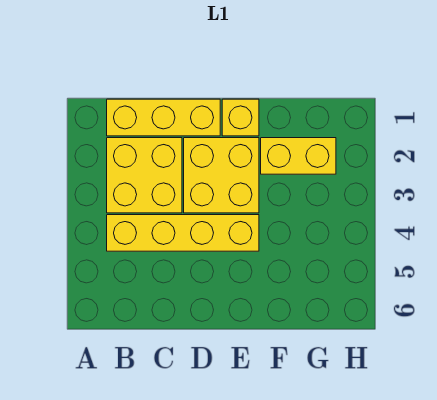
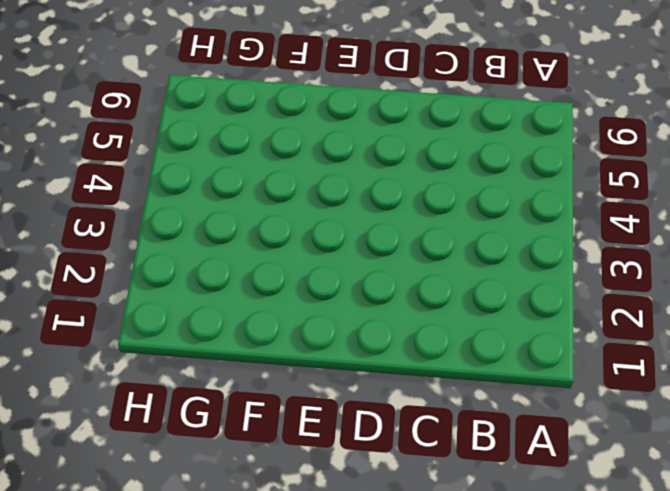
none -> yellow brick B1:D1 level 1
none -> yellow brick B2:C3 level 1

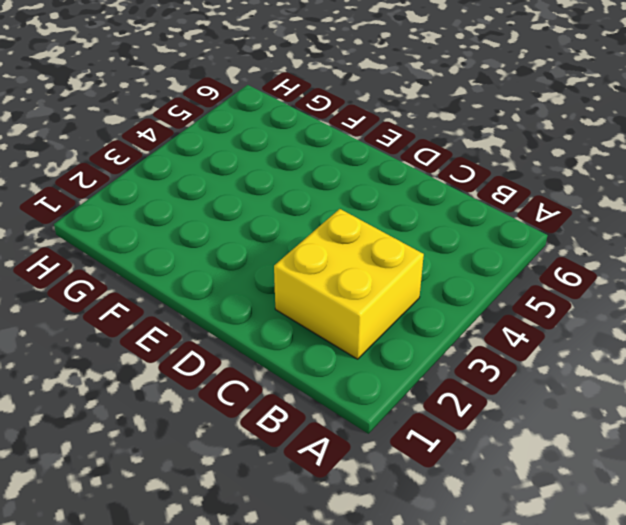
none -> yellow brick B1:D1 level 1
none -> yellow brick B4:E4 level 1

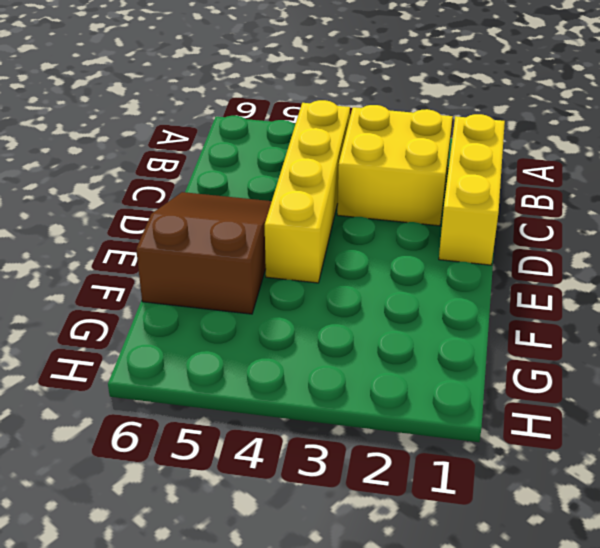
brown slope D5:F6 level 1 top F -> none
none -> yellow brick D2:E3 level 1
none -> yellow brick E1 level 1

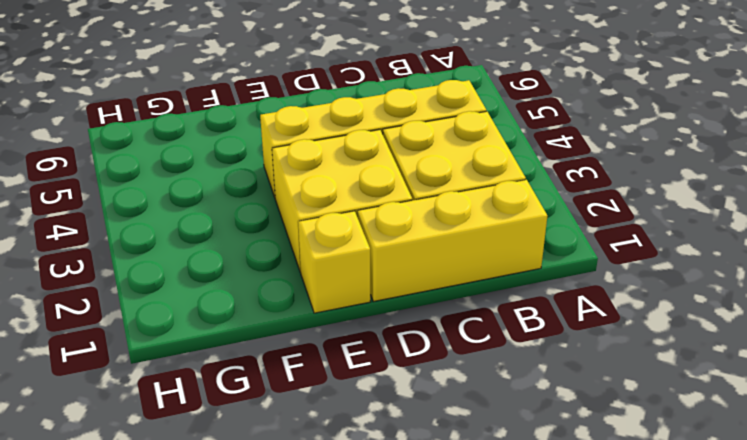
none -> yellow brick F2:G2 level 1

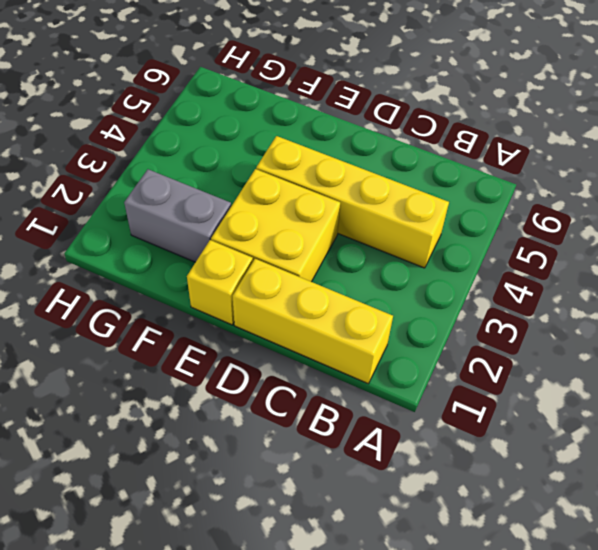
grey brick F2:G2 level 1 -> yellow brick F2:G2 level 1
none -> yellow brick B2:C3 level 1

